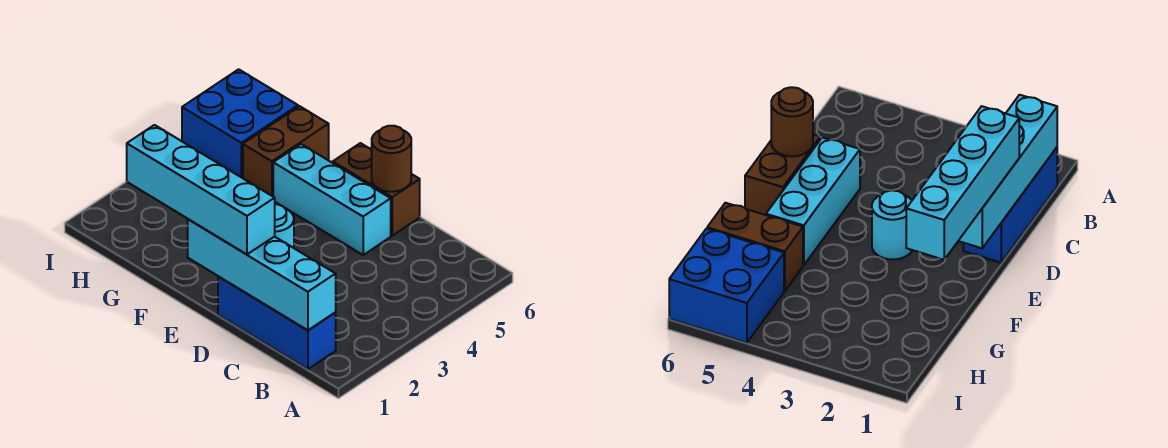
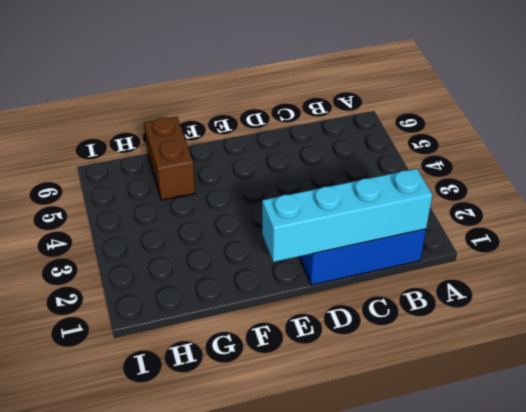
none -> cyan brick D5:F5 level 1
none -> brown brick D6:E6 level 1

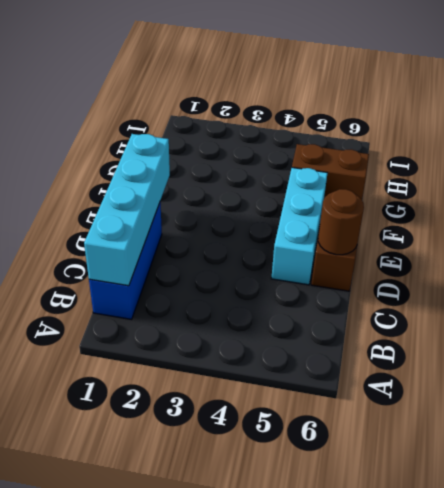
none -> cyan round brick E3 level 1
none -> blue brick H5:I6 level 1

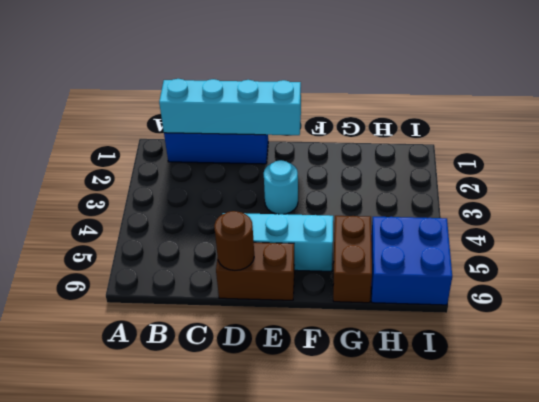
none -> cyan brick D1:G1 level 3

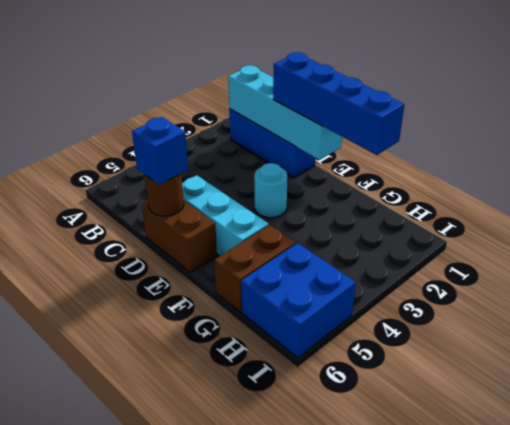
blue brick D1:G1 level 3 -> cyan brick D1:G1 level 3
blue brick D6 level 3 -> none

